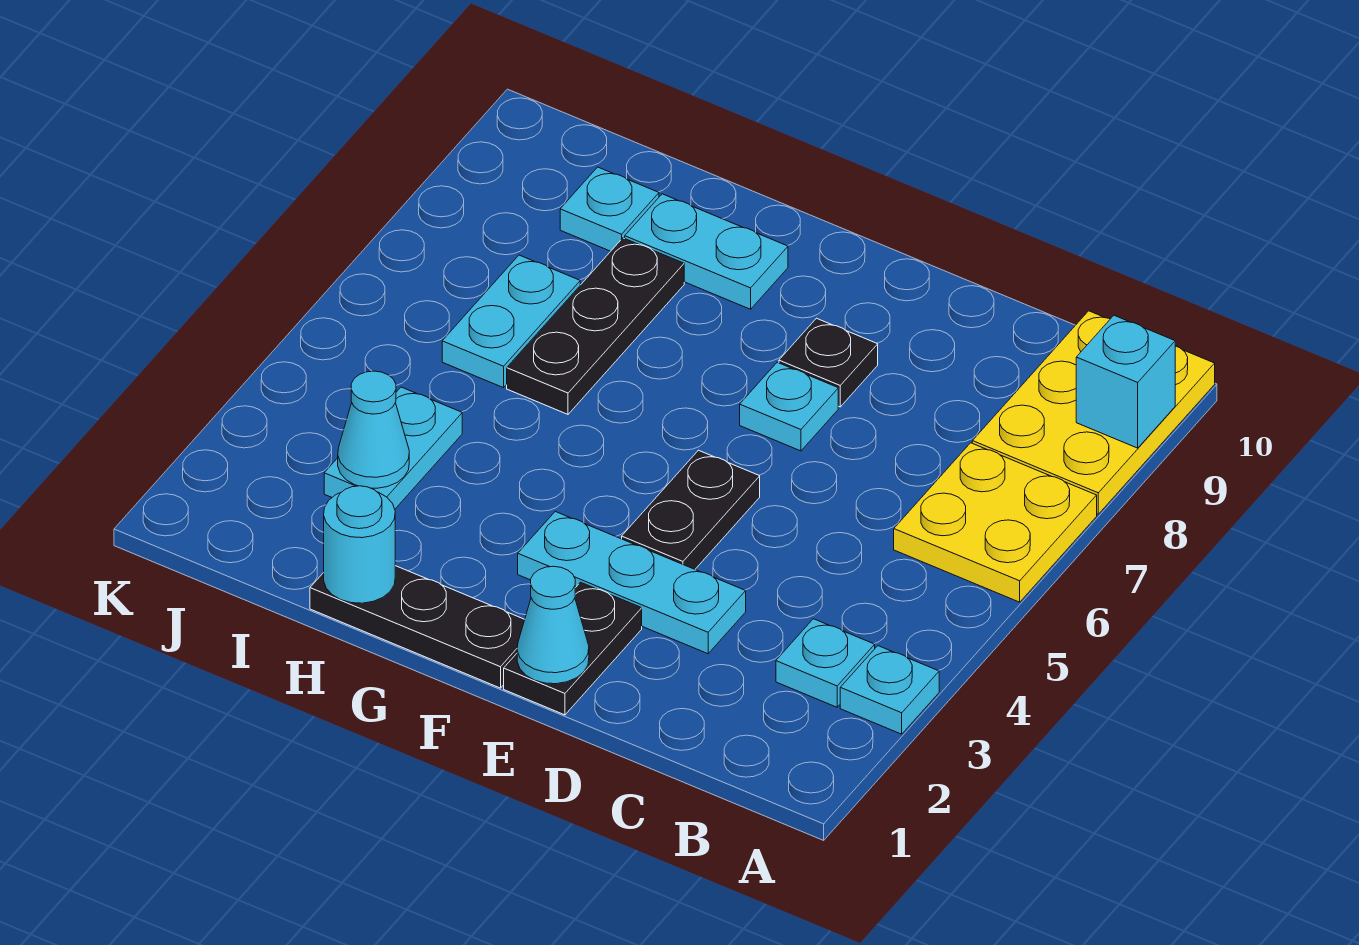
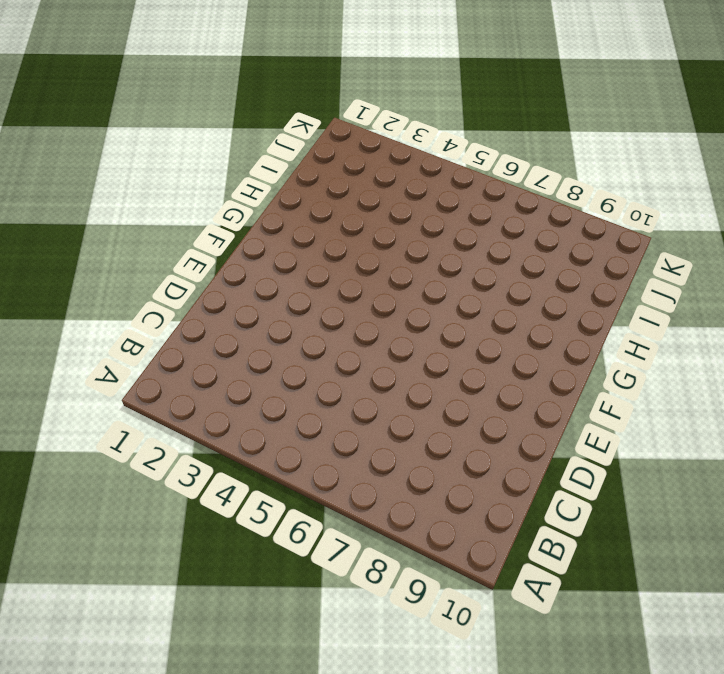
none -> cyan plate A3 level 1
none -> yellow plate A6:B7 level 1
none -> yellow plate A8:B10 level 1

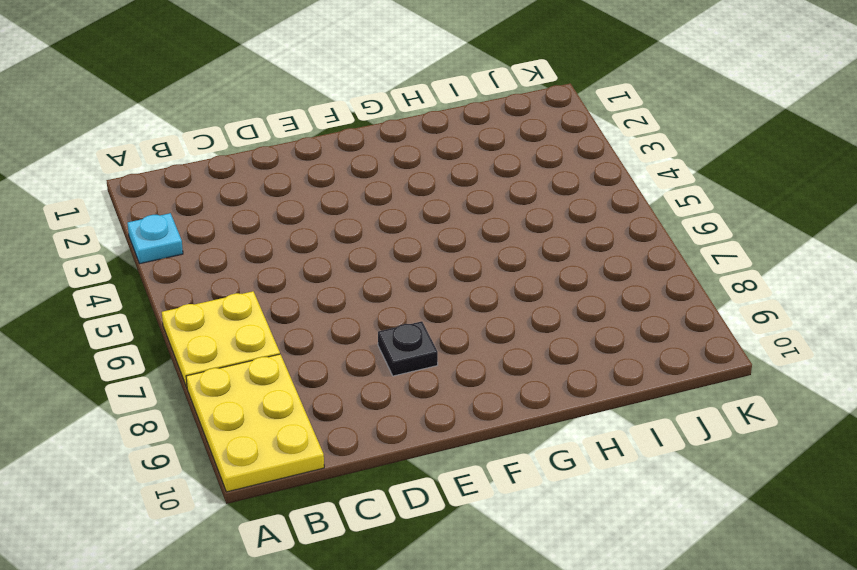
none -> cyan plate B3 level 1
none -> cyan plate D3:F3 level 1
none -> black plate E1:E2 level 1

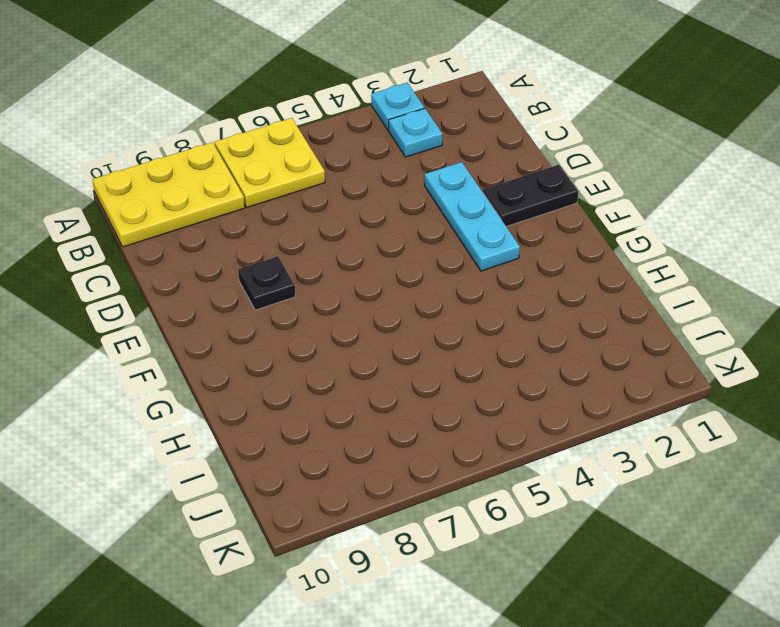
none -> black plate E4:E5 level 1
none -> cyan plate E7 level 1
none -> black plate F1:H1 level 1

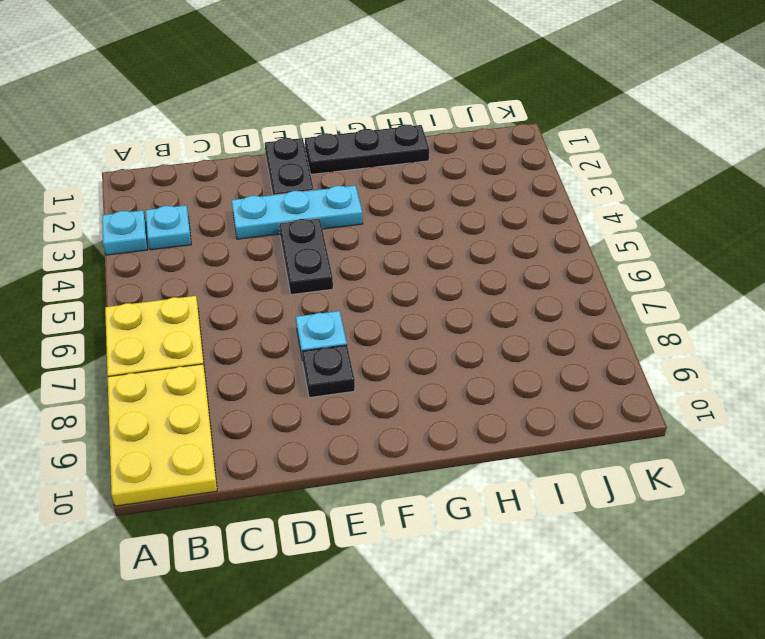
none -> cyan plate G9:H9 level 1
none -> black plate H6:H8 level 1
none -> cyan plate I3:I4 level 1

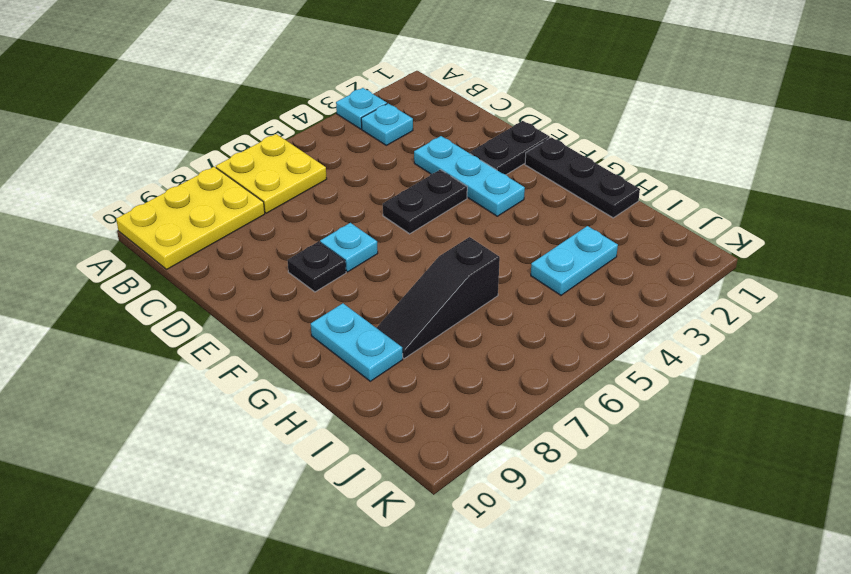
black slope H6:H8 level 1 top 6 -> black plate H6:H8 level 1
none -> cyan plate I6:I7 level 1
none -> cyan plate I9 level 1
none -> cyan brick A9 level 2

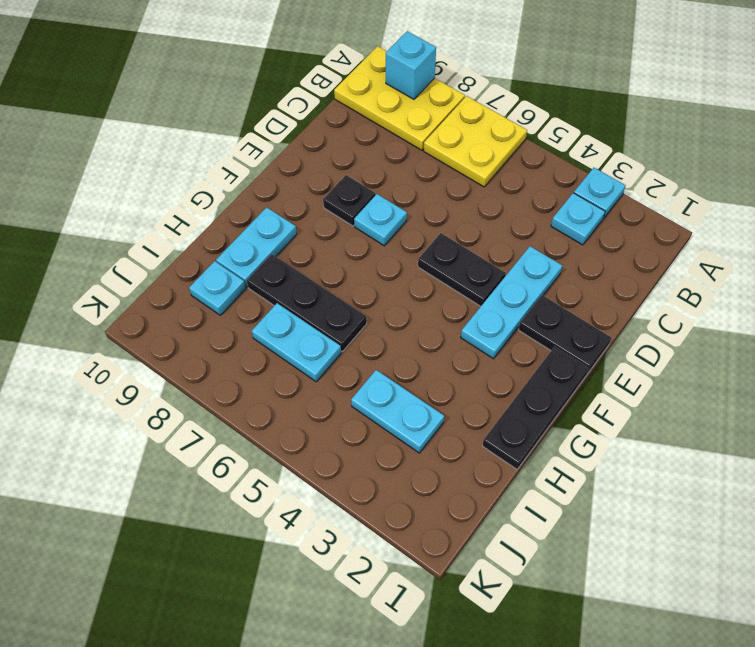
none -> cyan cone E1 level 2
none -> cyan round brick H1 level 2
none -> cyan cone I3 level 2

